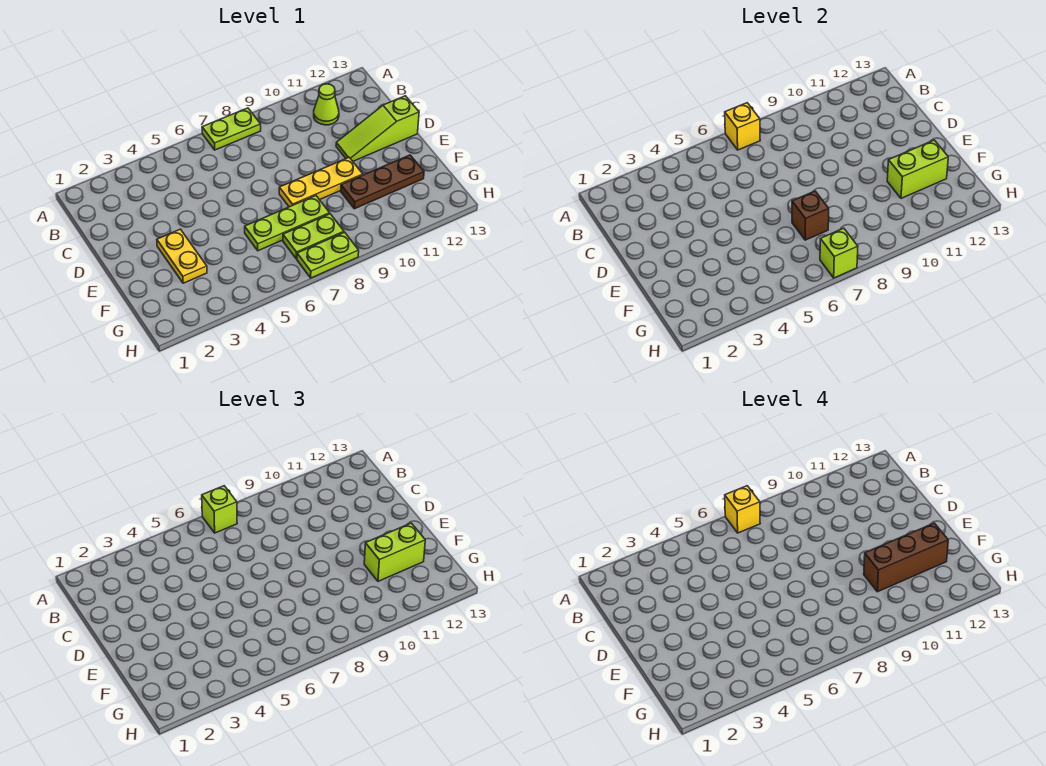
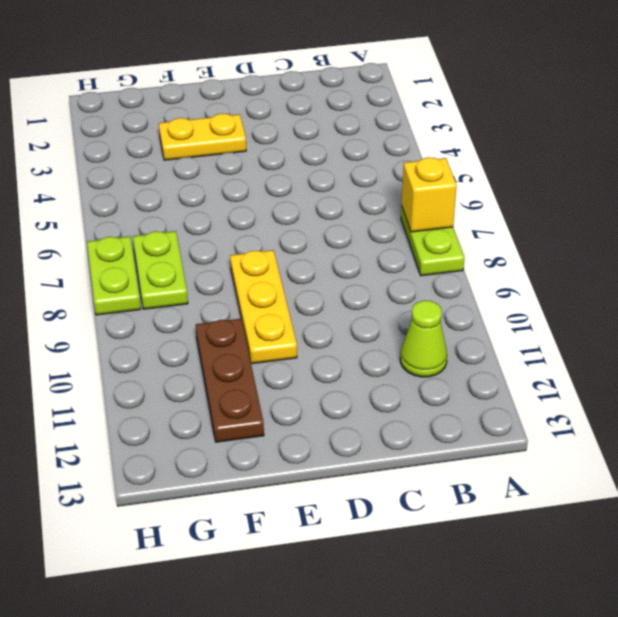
none -> lime slope D11:D13 level 1 top 13
none -> lime plate F6:F8 level 1
none -> brown brick F7 level 2

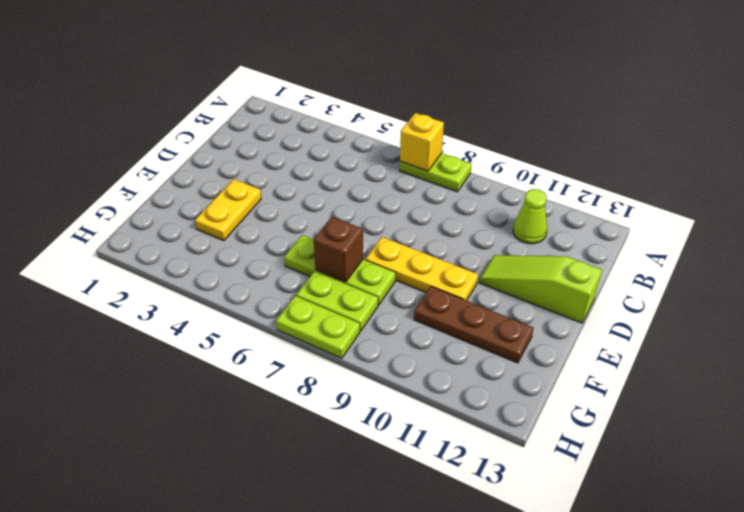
none -> lime brick F11:F12 level 2
none -> lime brick H7 level 2
none -> lime brick A7 level 3

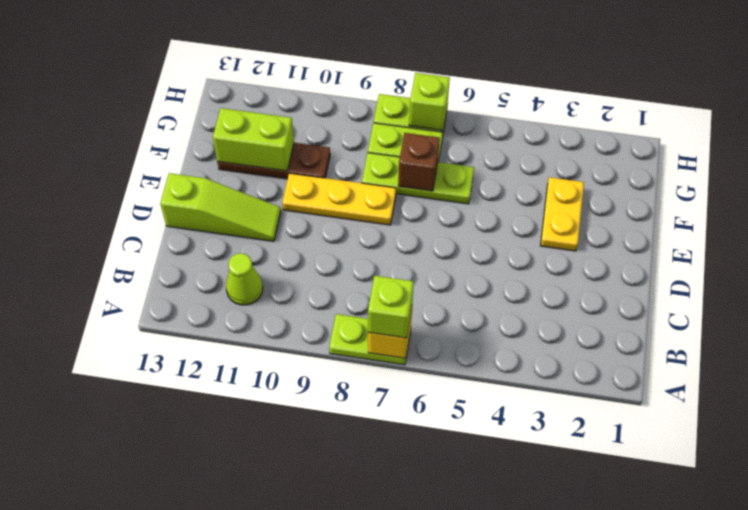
none -> lime brick F11:F12 level 3
none -> yellow brick A7 level 4
none -> brown brick F10:F12 level 4

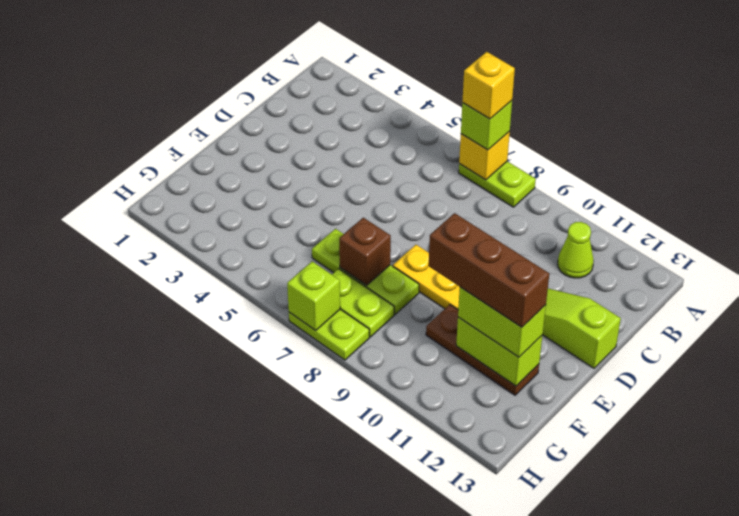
none -> yellow plate E3:F3 level 1

